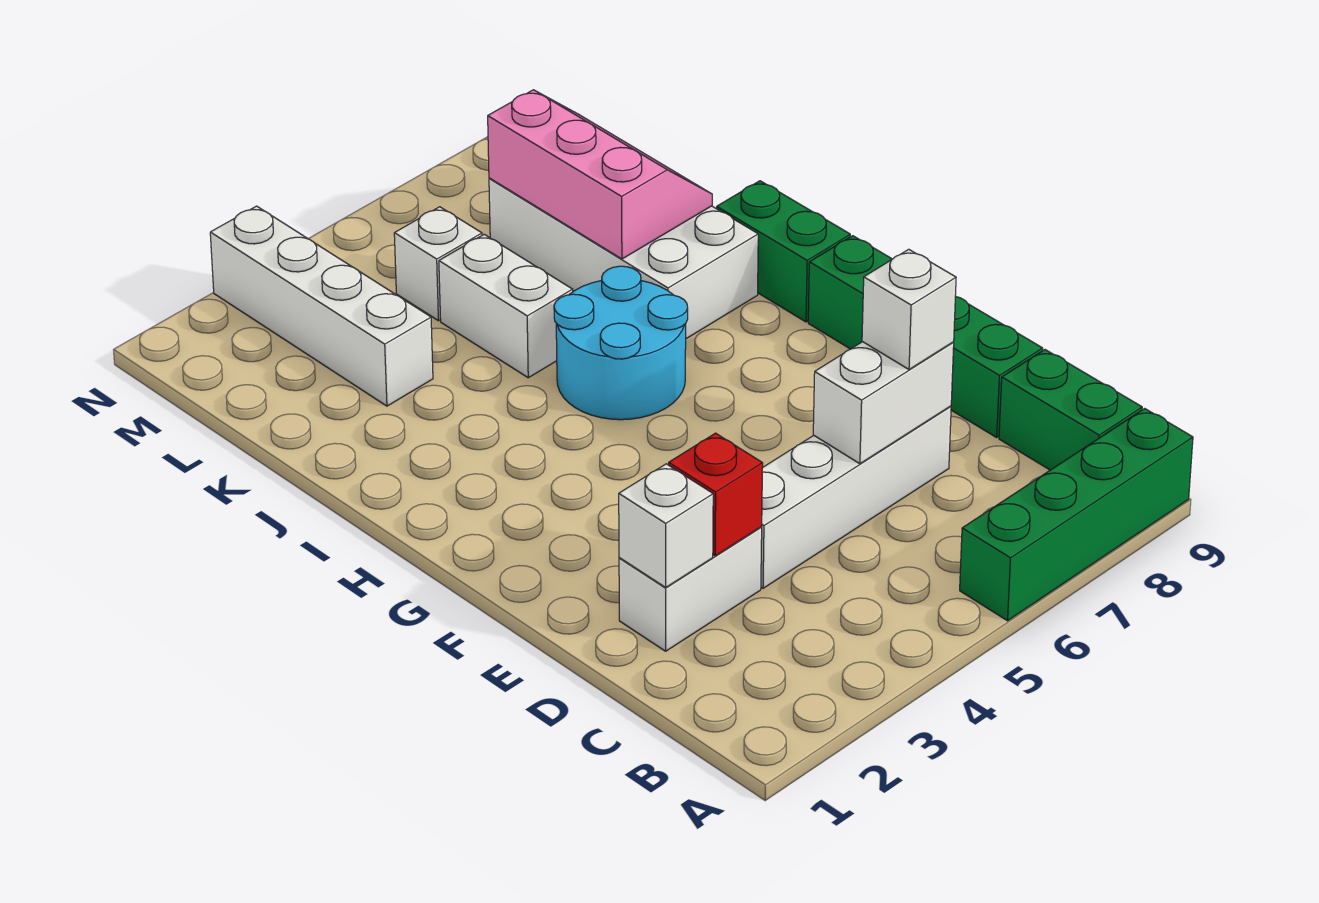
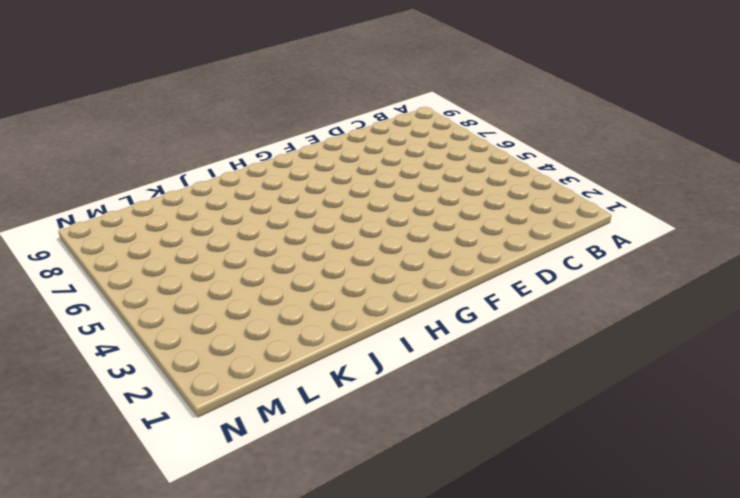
none -> green brick A6:A9 level 1
none -> green brick B9:C9 level 1
none -> white brick D2:D3 level 1

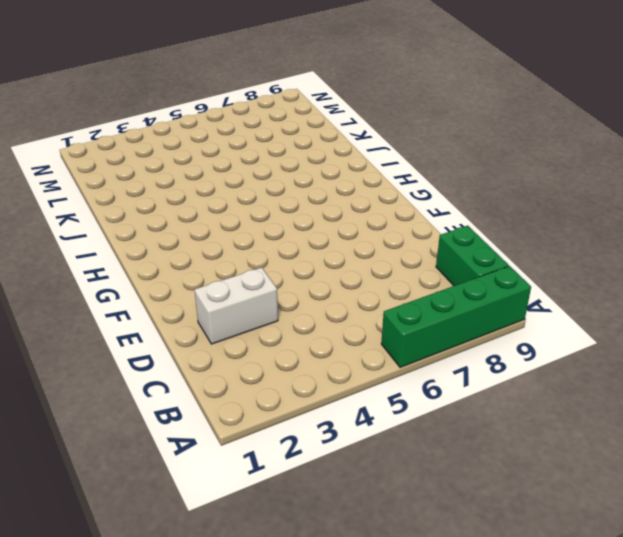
none -> white brick D4:D7 level 1
none -> green brick D9:G9 level 1
none -> cyan round brick H5:I6 level 1

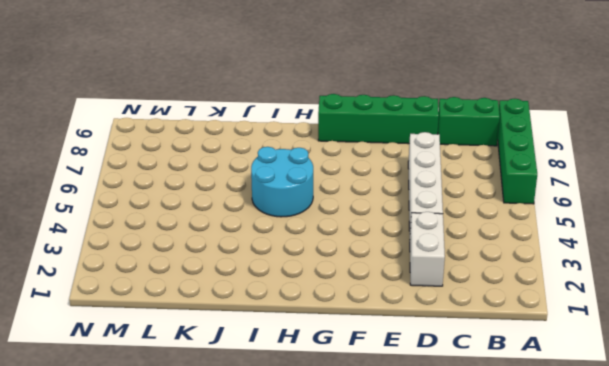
none -> green brick H9:I9 level 1
none -> white brick I7:L8 level 1
none -> white brick J5:K5 level 1

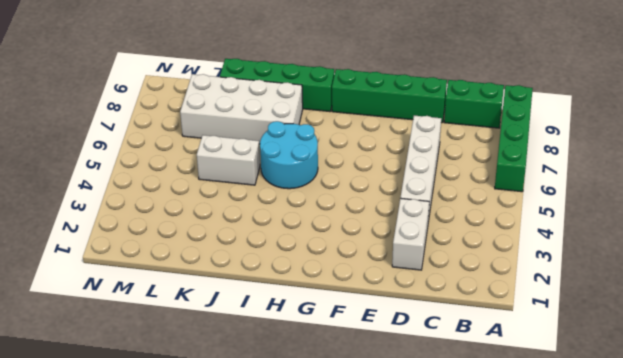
green brick H9:K9 level 1 -> green brick H9:I9 level 1
none -> white brick K3:N3 level 1
none -> white brick L5 level 1
none -> white brick D2 level 2

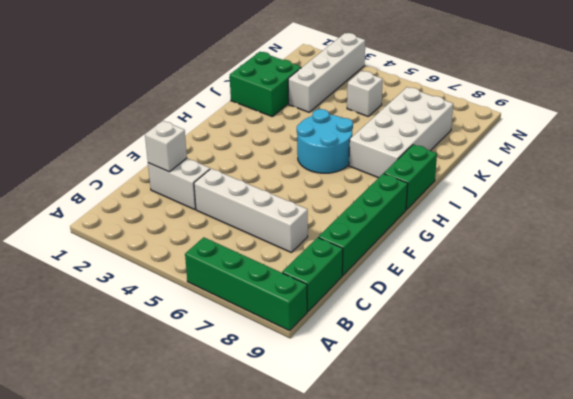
green brick J1:K2 level 1 -> none
none -> white brick J5:K5 level 1
none -> red brick D3 level 2
none -> white brick D6:D7 level 2

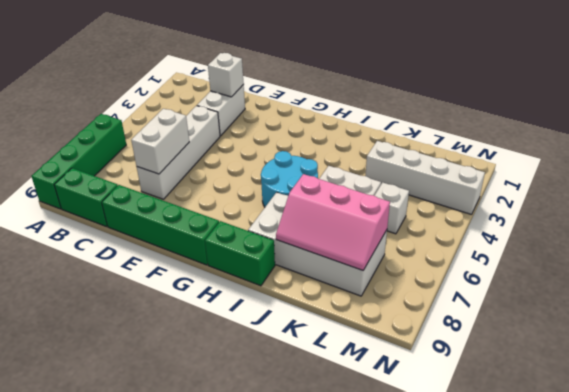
none -> red brick D3 level 2
none -> white brick D7 level 3

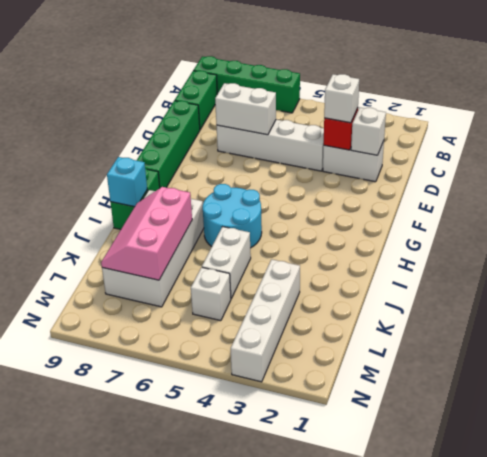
white brick D3 level 3 -> white brick D7 level 3
cyan brick I9 level 2 -> none

